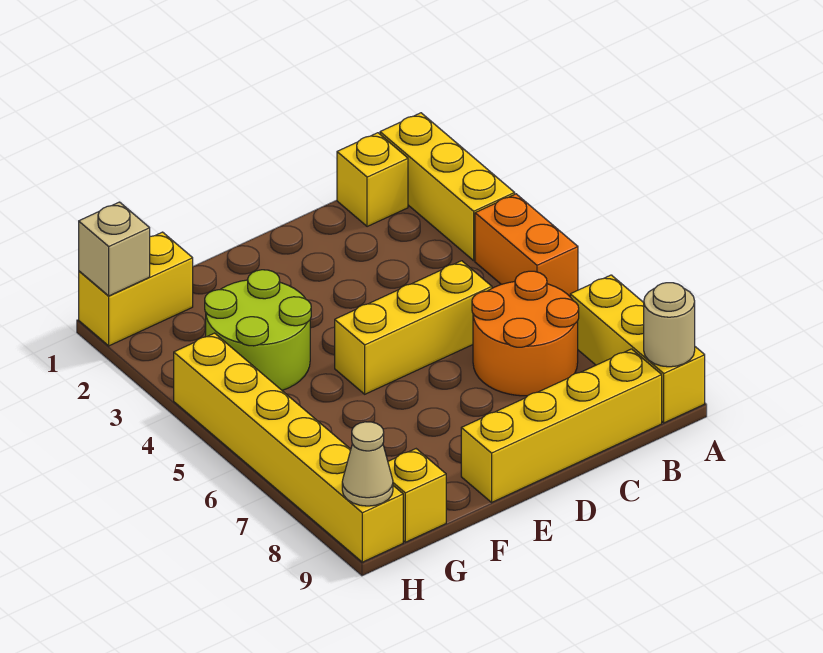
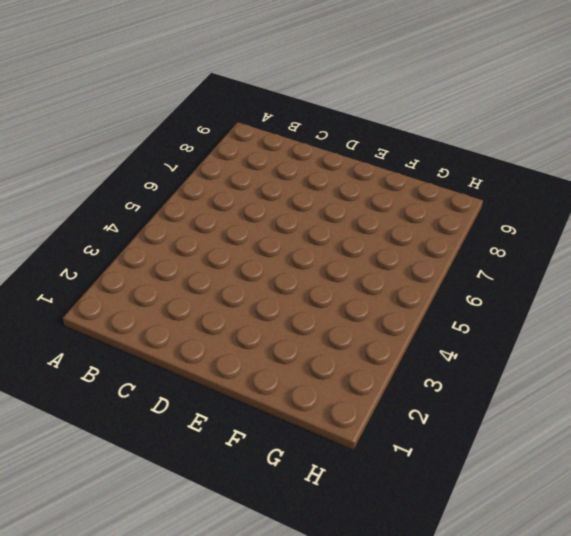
none -> yellow brick A1:A3 level 1
none -> orange brick A4:A5 level 1
none -> yellow brick A7:A9 level 1

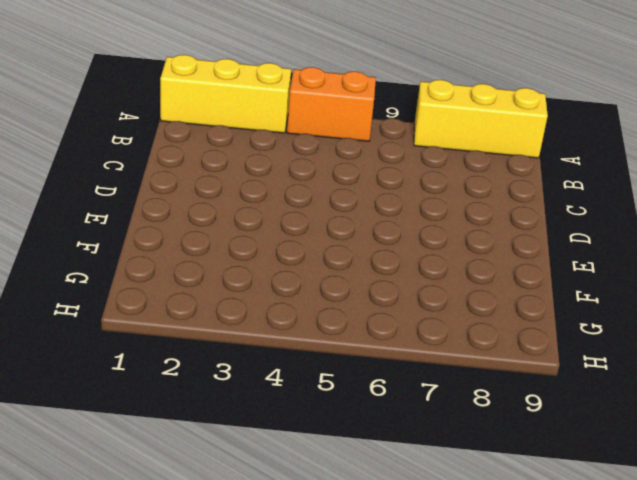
none -> yellow brick B1 level 1
none -> orange round brick B6:C7 level 1
none -> yellow brick B9:E9 level 1

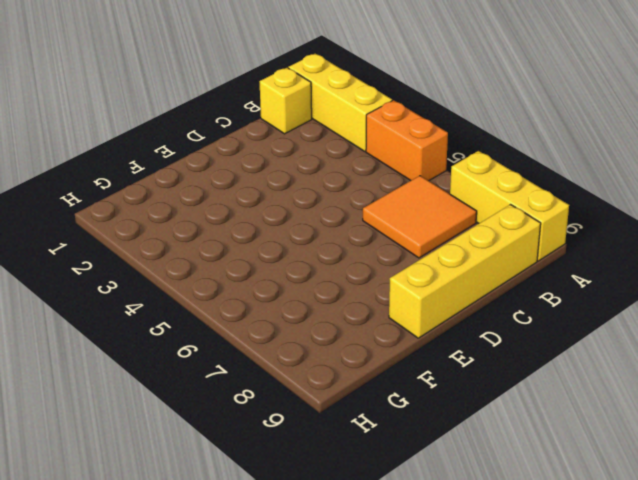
orange tile B6:C7 level 1 -> orange round brick B6:C7 level 1
none -> yellow brick C5:E5 level 1
none -> lime round brick F3:G4 level 1
none -> yellow brick G1:H1 level 1

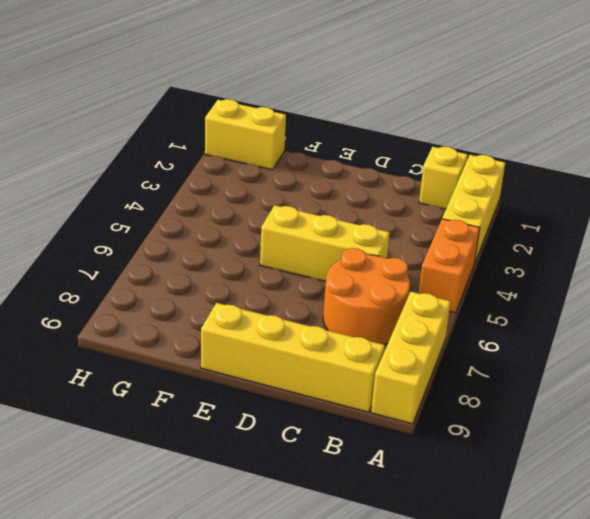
none -> lime round brick F3:G4 level 1
none -> yellow brick G9 level 1
none -> yellow brick H4:H9 level 1

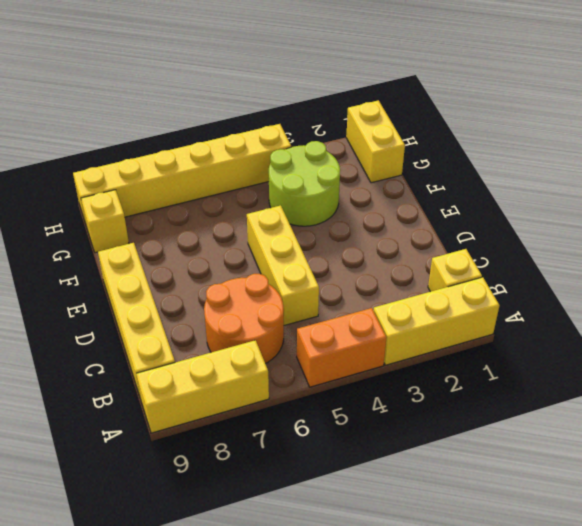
none -> tan round brick A9 level 2
none -> tan brick H1 level 2
none -> tan cone H9 level 2

